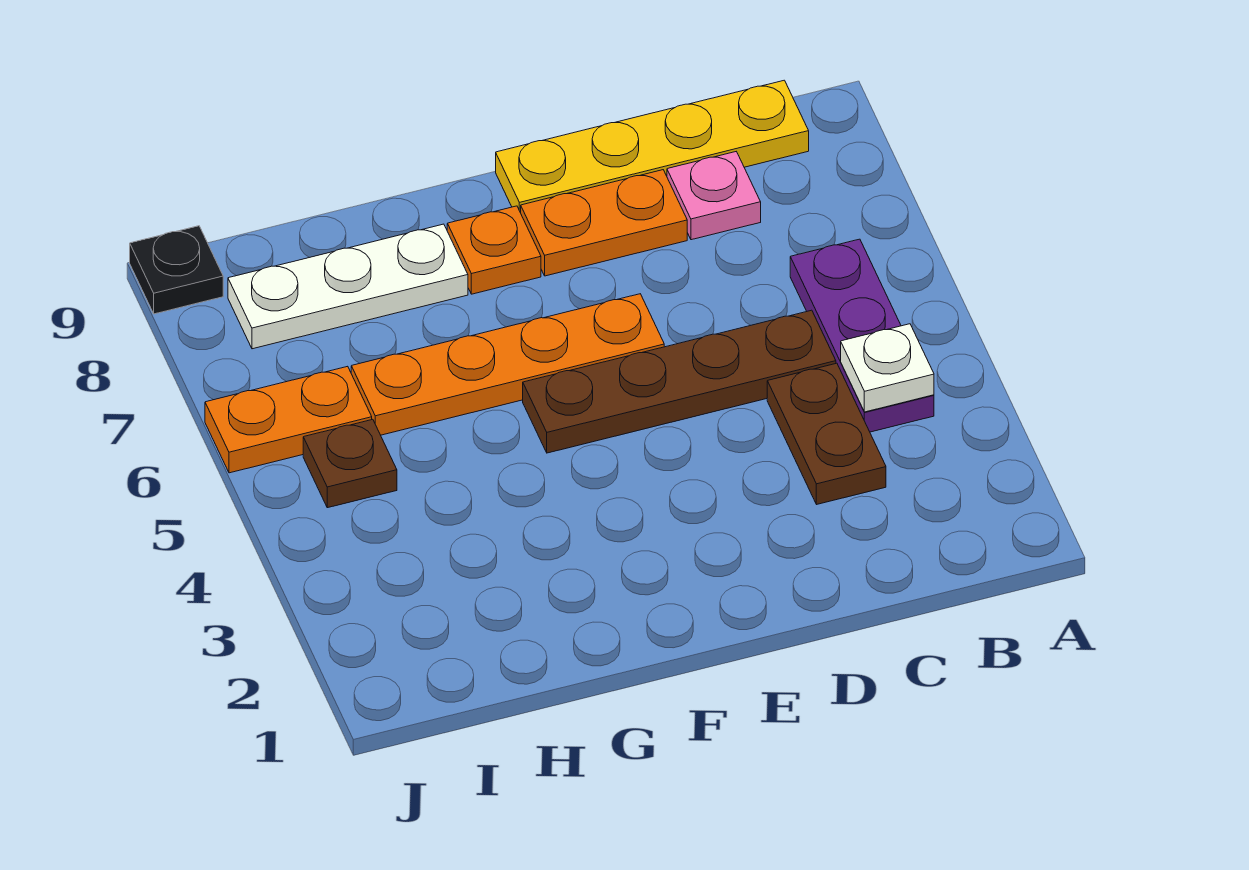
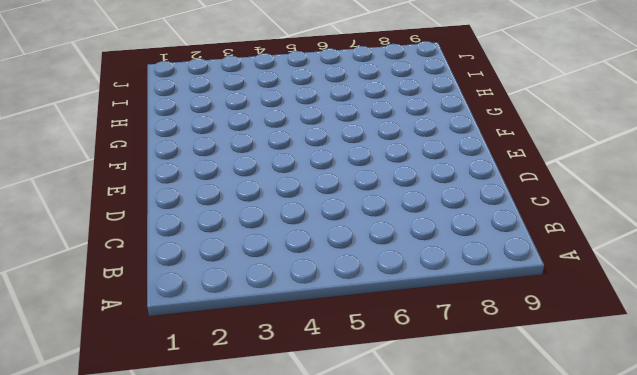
none -> purple plate B4:B6 level 1
none -> yellow plate B9:E9 level 1
none -> brown plate C3:C4 level 1

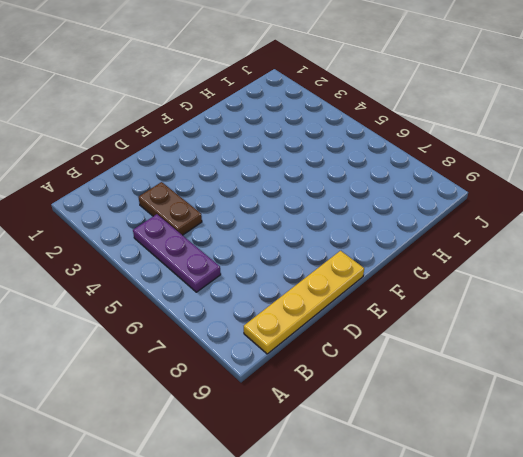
none -> brown plate C5:F5 level 1
none -> pink plate C8 level 1
none -> orange plate D8:E8 level 1

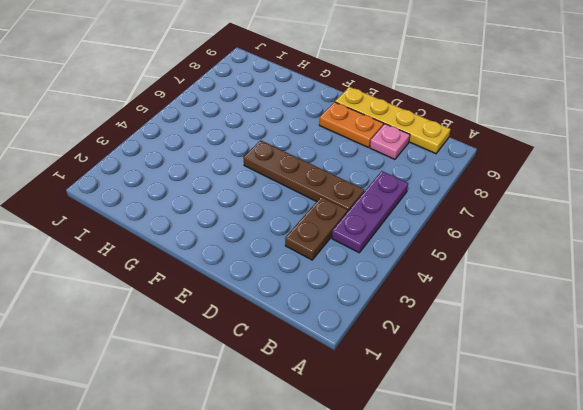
none -> orange plate E6:H6 level 1
none -> orange plate F8 level 1
none -> white plate G8:I8 level 1

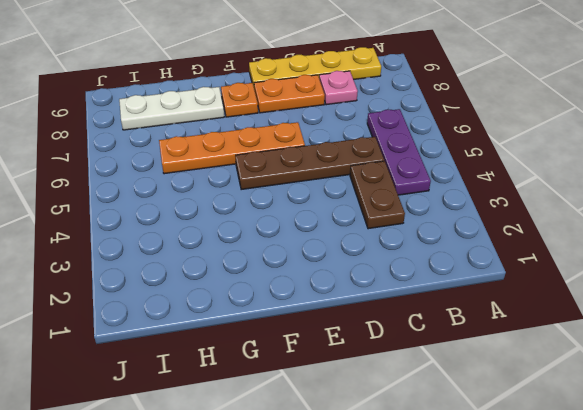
none -> brown plate I5 level 1
none -> orange plate I6:J6 level 1
none -> black plate J9 level 1

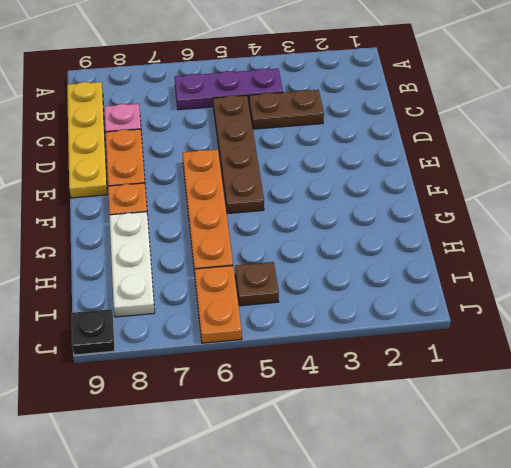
none -> white plate B4 level 2

